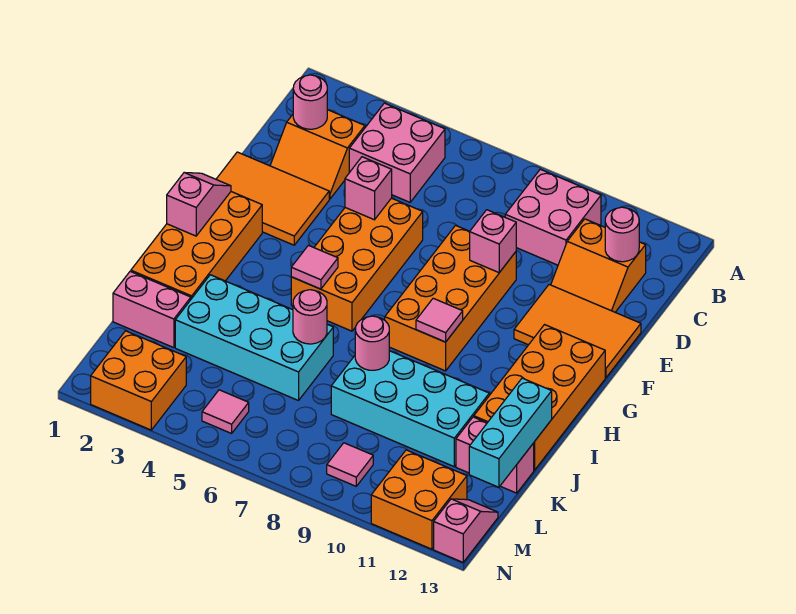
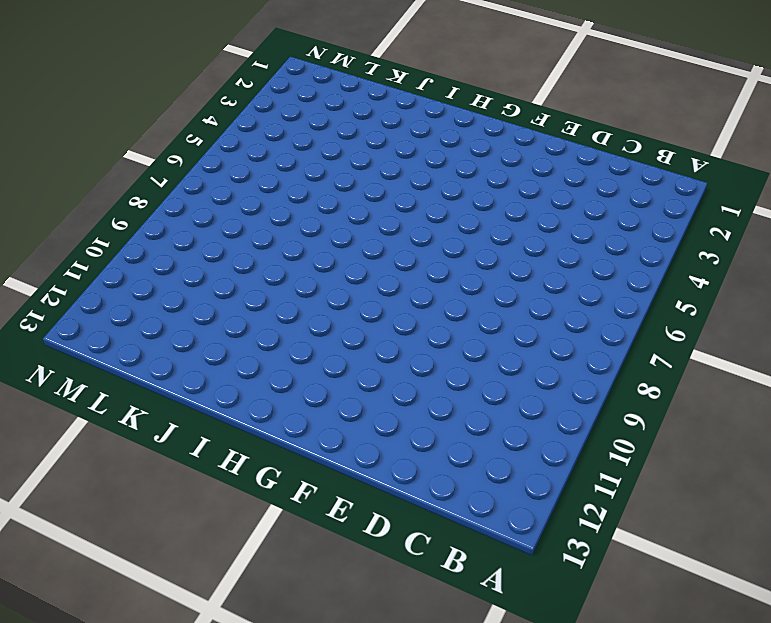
none -> pink brick B4:C5 level 1
none -> pink brick B9:C10 level 1
none -> orange slope C2:D3 level 1 top C

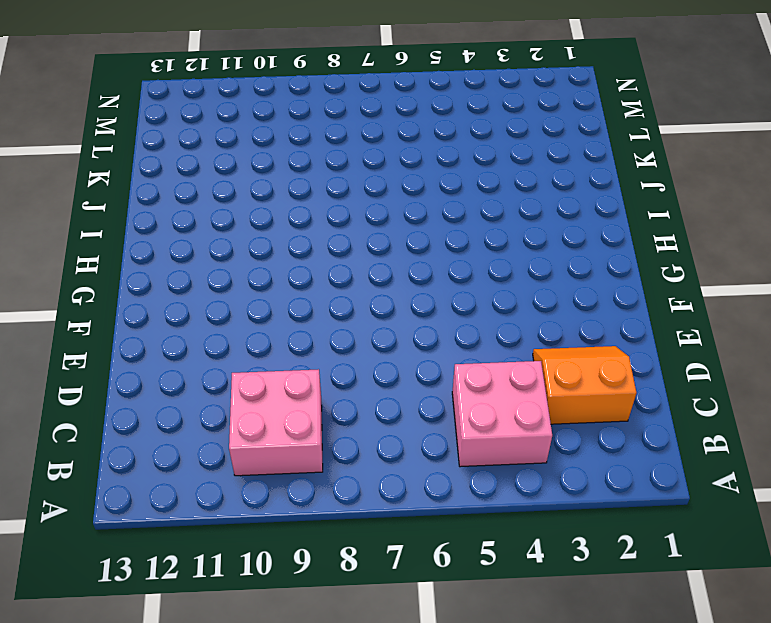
none -> orange slope C11:D12 level 1 top C
none -> orange tile E1:F3 level 1
none -> orange brick E5:H6 level 1

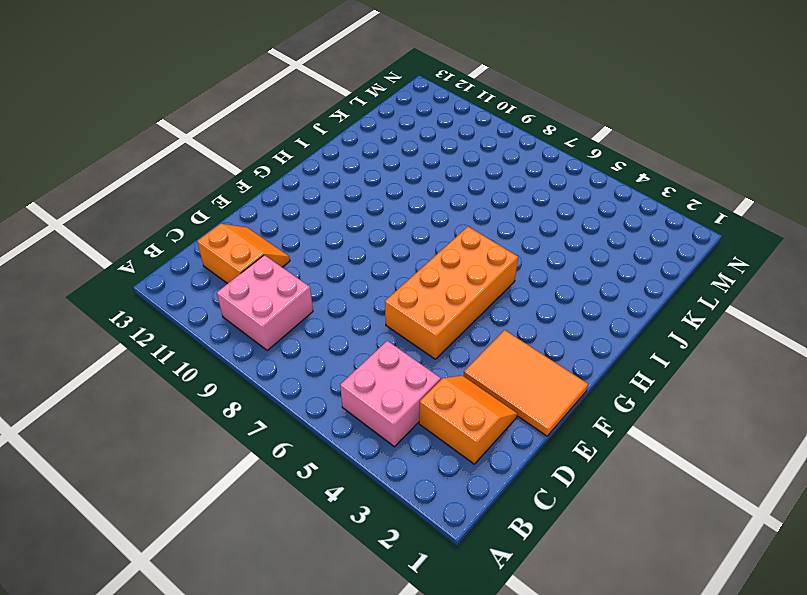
none -> orange brick E8:H9 level 1
none -> orange tile E11:F13 level 1
none -> orange brick G1:J2 level 1

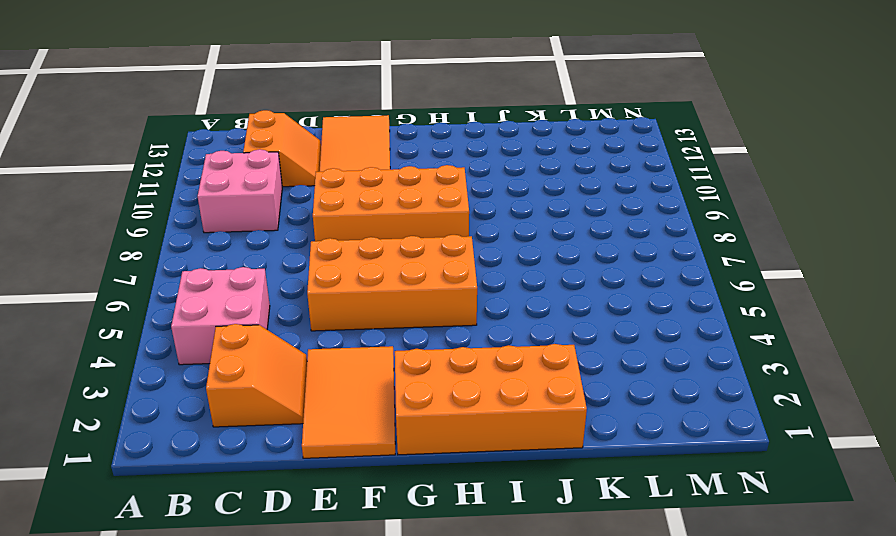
none -> orange brick G12:J13 level 1
none -> cyan brick J3:K6 level 1
none -> cyan brick J8:K11 level 1

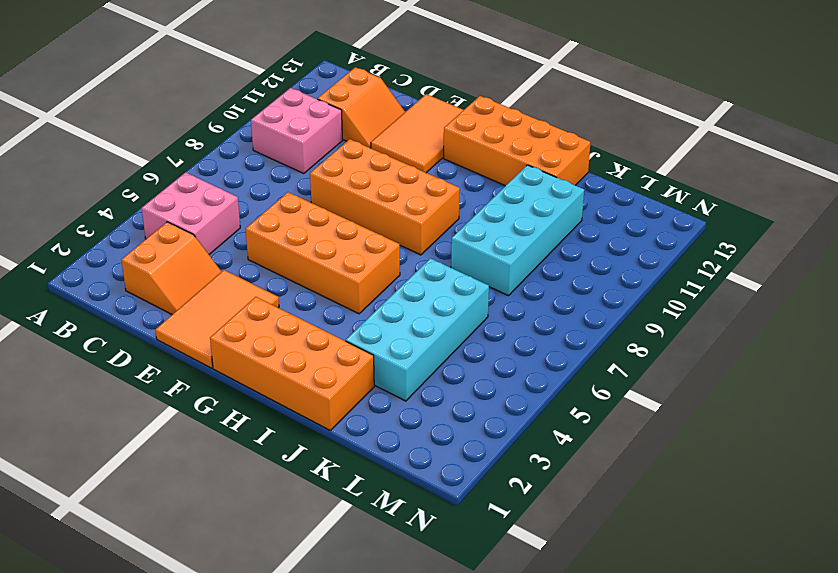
none -> pink brick K1:K2 level 1
none -> pink brick K12:K13 level 1
none -> orange brick M2:N3 level 1

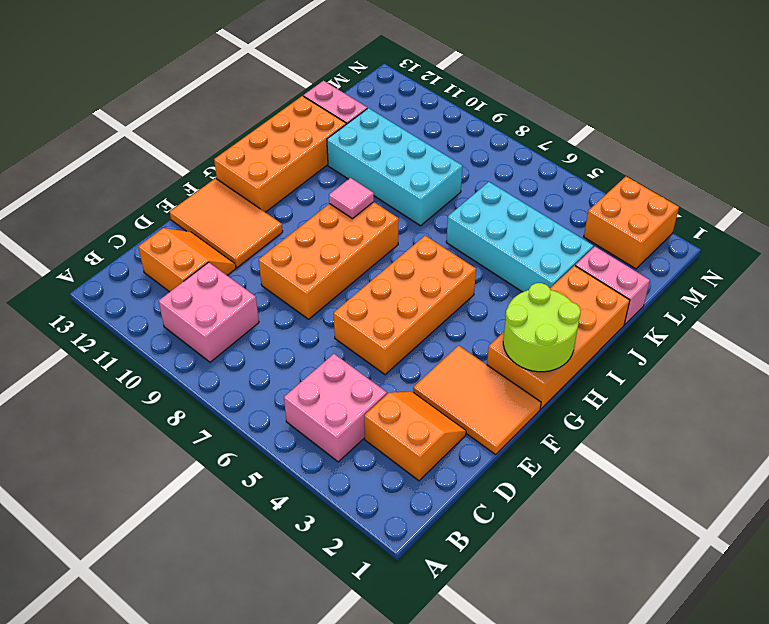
lime round brick G1:H2 level 2 -> pink slope G1:H1 level 2 top H
none -> pink tile M5 level 1
none -> pink tile M9 level 1
none -> orange brick M11:N12 level 1

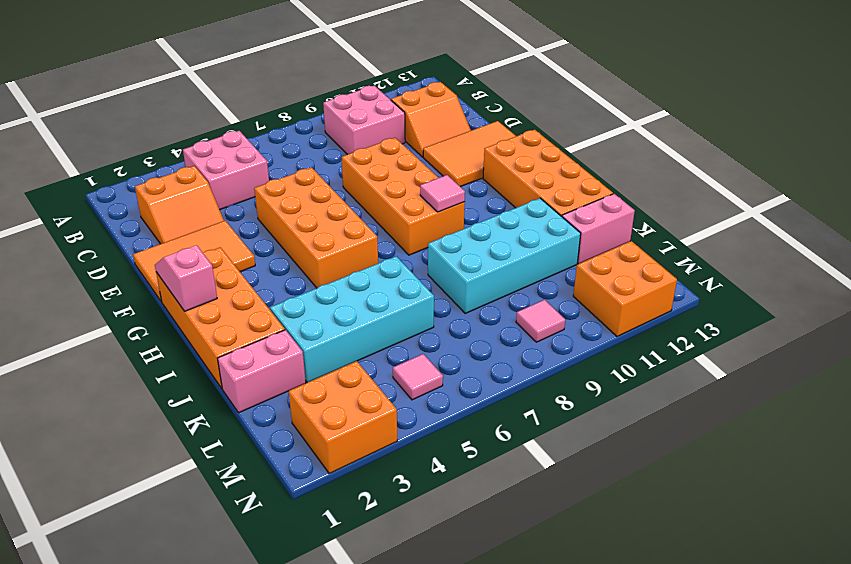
none -> pink slope M13:N13 level 1 top N
none -> pink round brick C2 level 2
none -> pink round brick C12 level 2

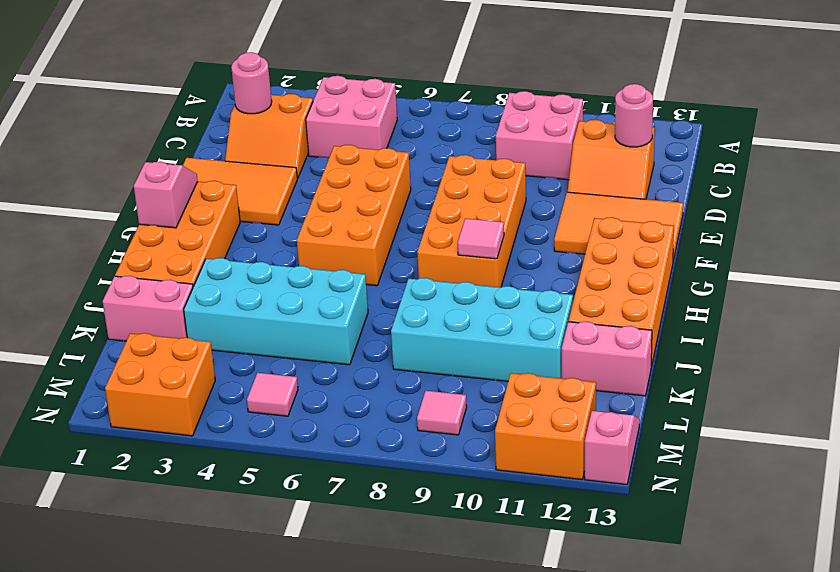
none -> pink brick E5 level 2
none -> pink brick E9 level 2
none -> pink tile H5 level 2

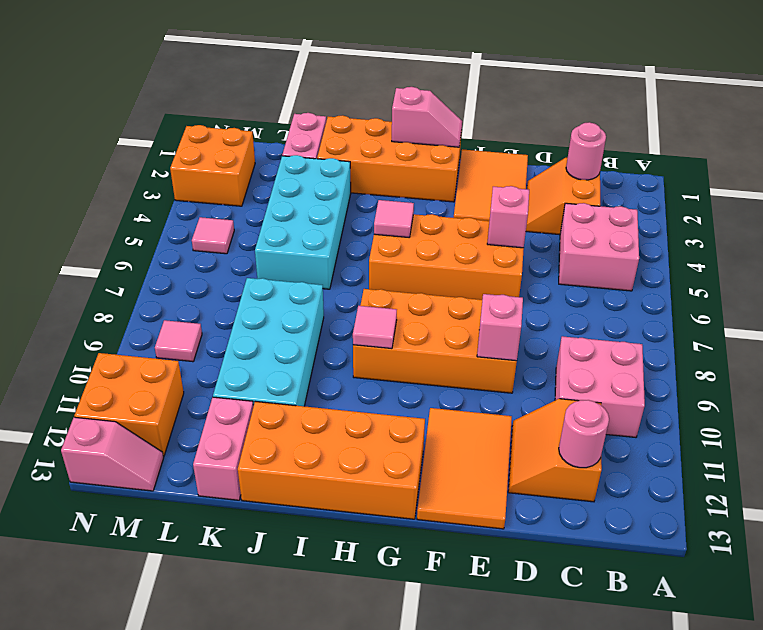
none -> pink round brick J6 level 2
none -> pink round brick J8 level 2
none -> cyan brick J13:L13 level 2

